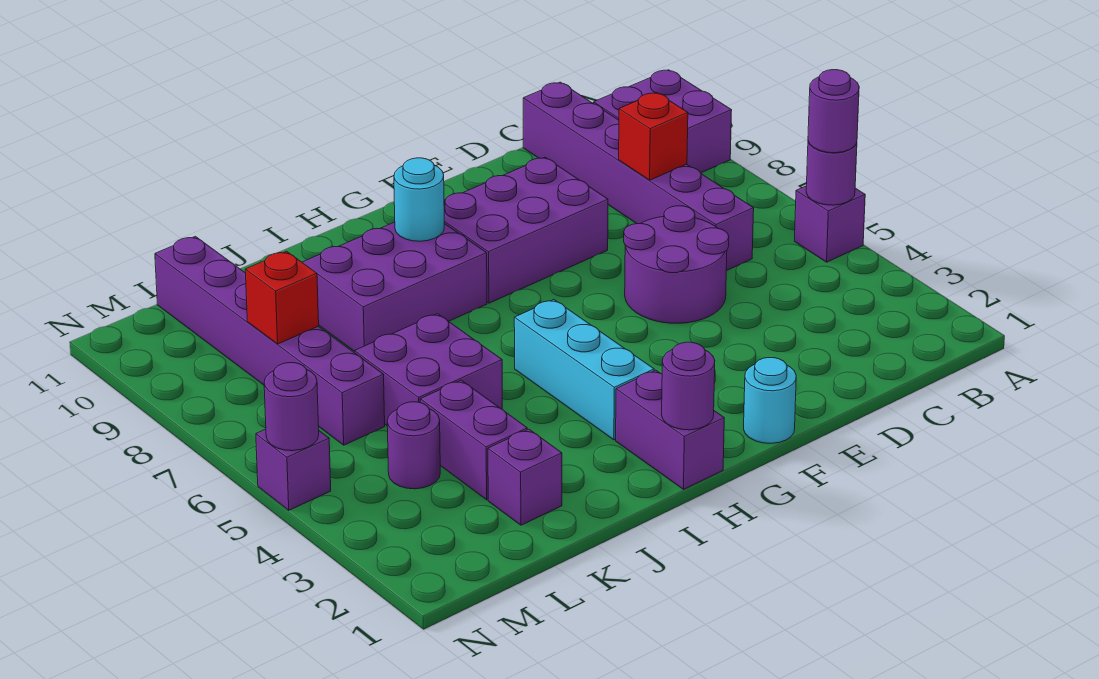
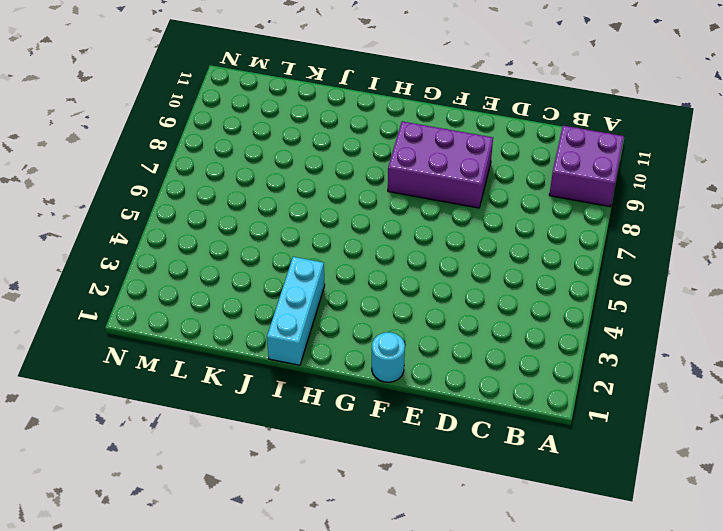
cyan brick I1:I3 level 1 -> cyan brick H3:H5 level 1
none -> purple brick A5 level 1
none -> purple brick C6:C11 level 1
none -> purple round brick D5:E6 level 1

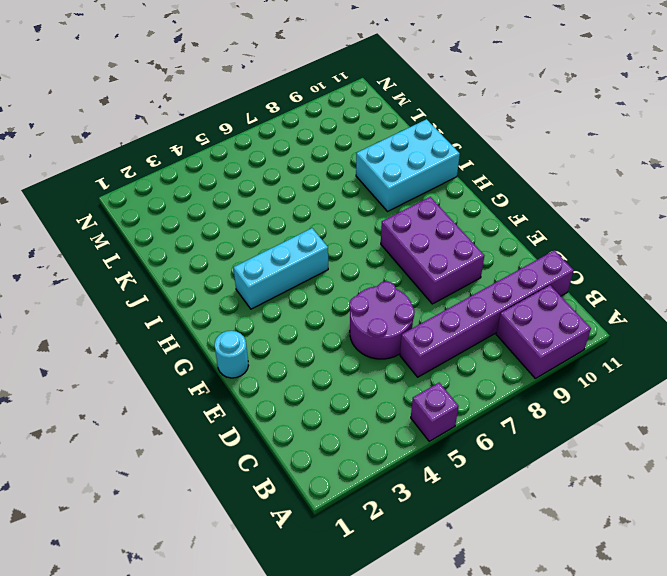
cyan brick I9:J11 level 1 -> purple brick H8:J9 level 1
none -> purple brick H1:H2 level 1
none -> purple brick J5:K6 level 1
none -> purple brick K2 level 1

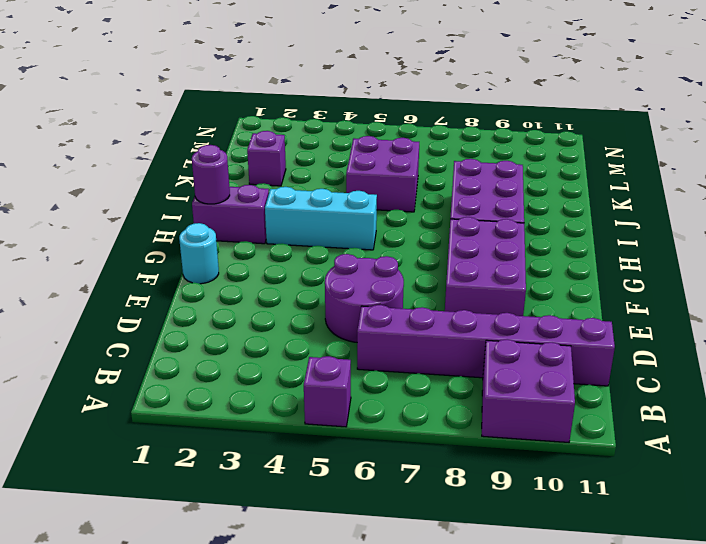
none -> purple brick K3:K4 level 1
none -> purple round brick L4 level 1
none -> purple brick L6:L11 level 1

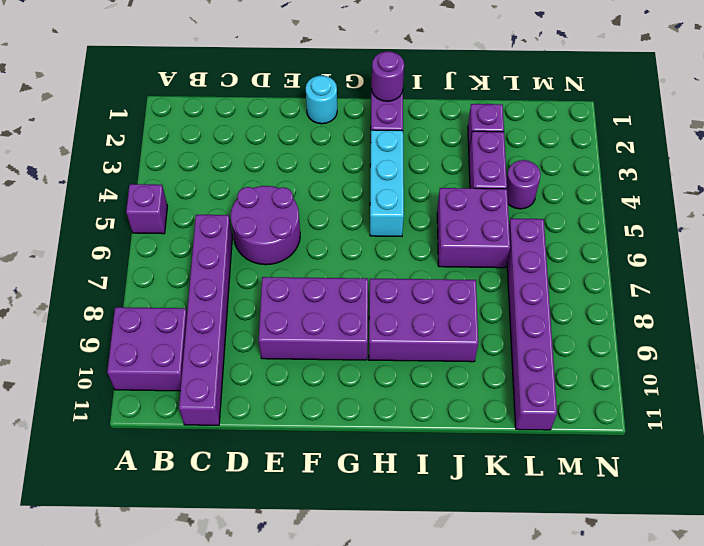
none -> purple brick N5 level 1
none -> purple round brick A5 level 2
none -> red brick C8 level 2

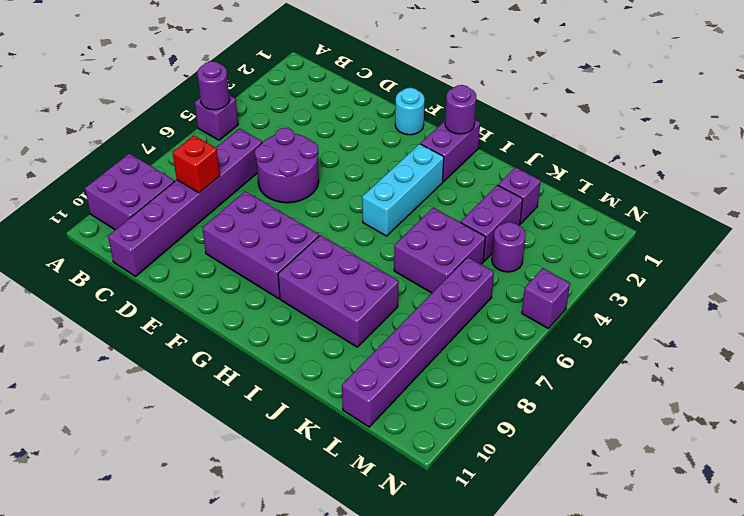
none -> cyan round brick H9 level 2
none -> red brick L8 level 2
none -> purple round brick N5 level 2

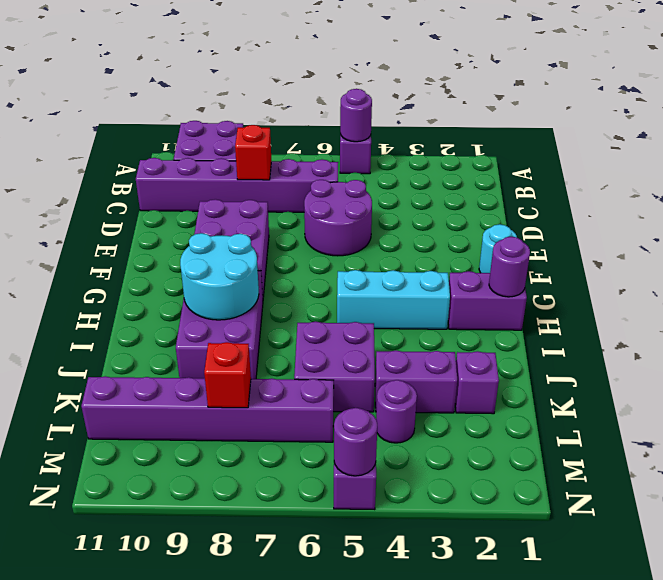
cyan round brick H8:I9 level 2 -> cyan round brick H9 level 2
none -> purple round brick A5 level 3

